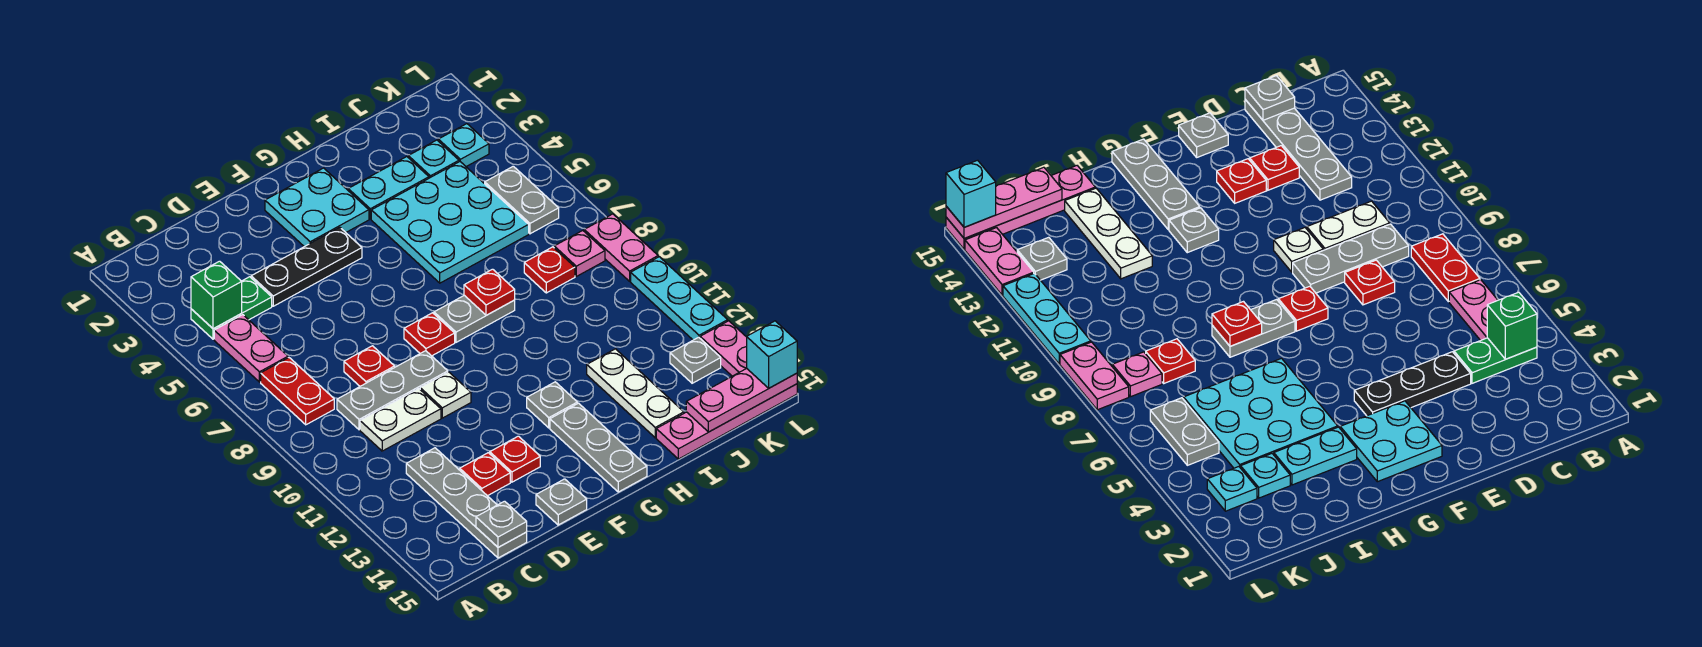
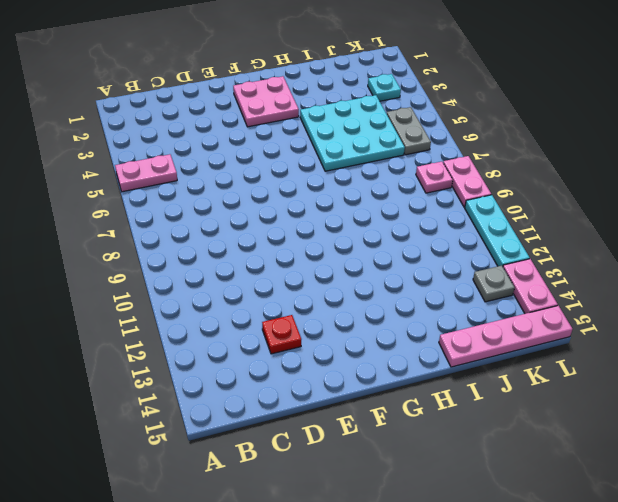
pink plate A5:B5 level 1 -> pink plate B5:B6 level 1
pink plate F2:G3 level 1 -> cyan plate F2:G3 level 1
none -> green plate B4:C4 level 1
none -> red plate B7:B8 level 1
none -> grey plate C9:E9 level 1
none -> white plate C10:D10 level 1

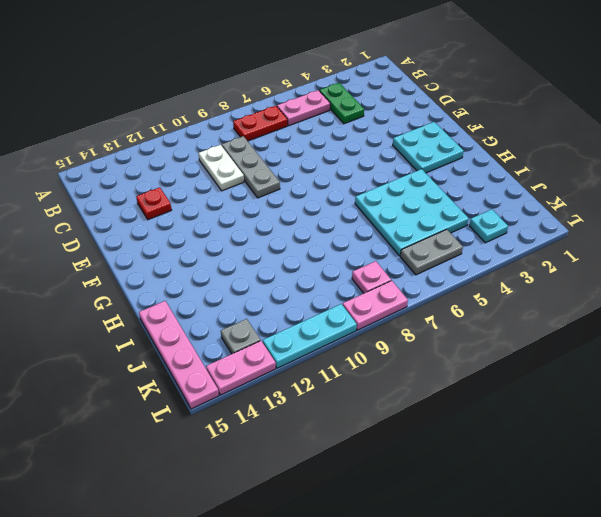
none -> grey plate C12:C15 level 1
none -> black plate D4:F4 level 1
none -> red plate D8 level 1
none -> white plate E10 level 1

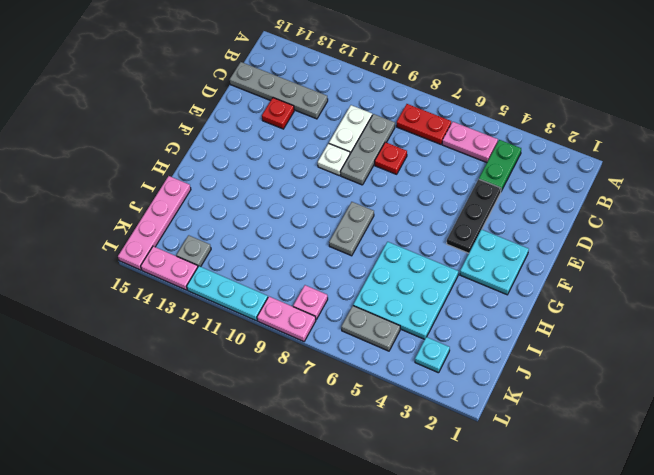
none -> red plate E13 level 1
none -> grey plate E15 level 1
none -> red plate F8 level 1
none -> grey plate G12 level 1

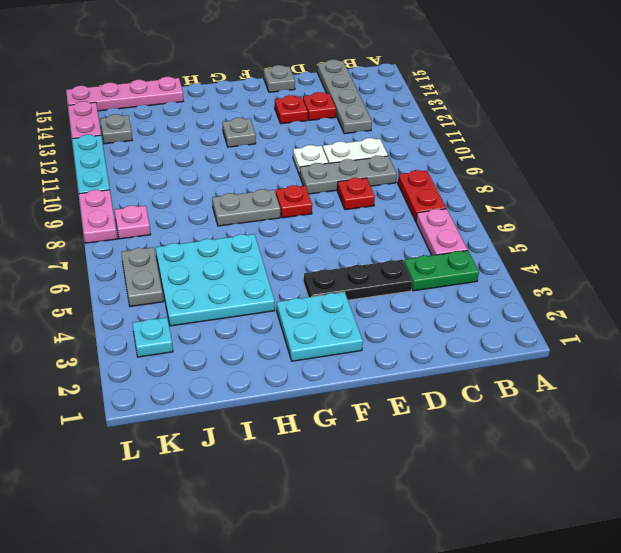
none -> grey plate G13:G15 level 1
none -> cyan plate H3:I3 level 1
none -> white plate I12:I14 level 1
none -> cyan plate J3 level 1

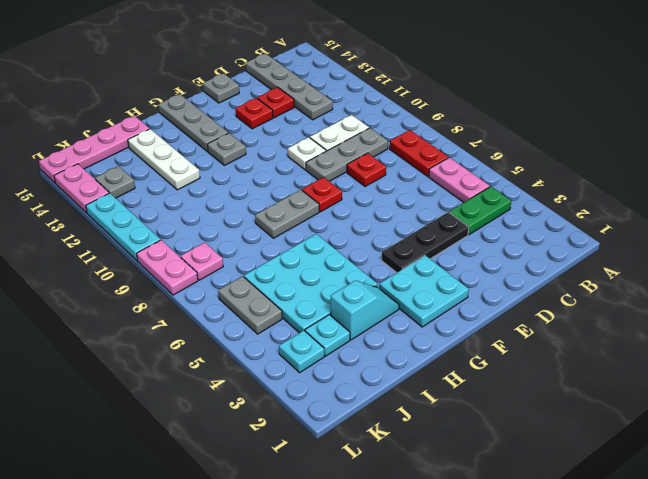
cyan slope H3:I3 level 1 top I -> cyan plate H3:I3 level 1
none -> red plate J8 level 1
none -> green brick B4 level 2
none -> grey plate C15 level 2
none -> red plate H8 level 2

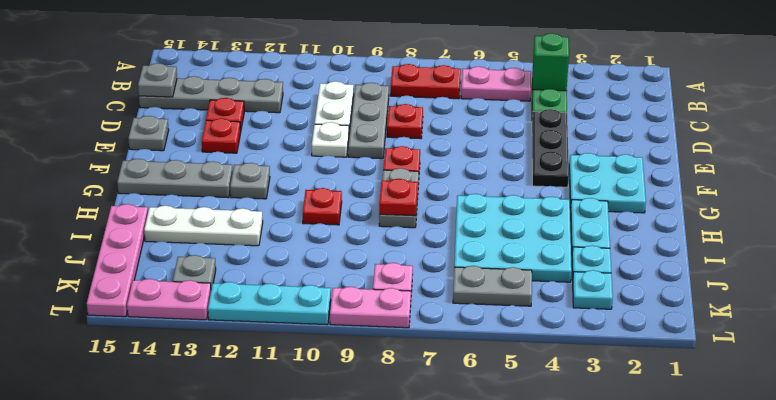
red plate H10 level 1 -> red plate J8 level 1
none -> pink plate J15:L15 level 2
none -> cyan brick L15 level 3

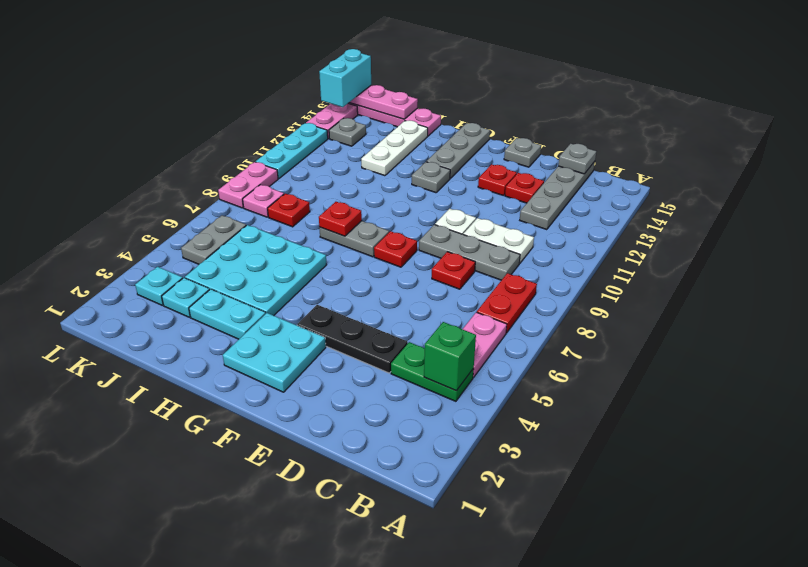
cyan brick L14:L15 level 3 -> cyan brick L15 level 3

